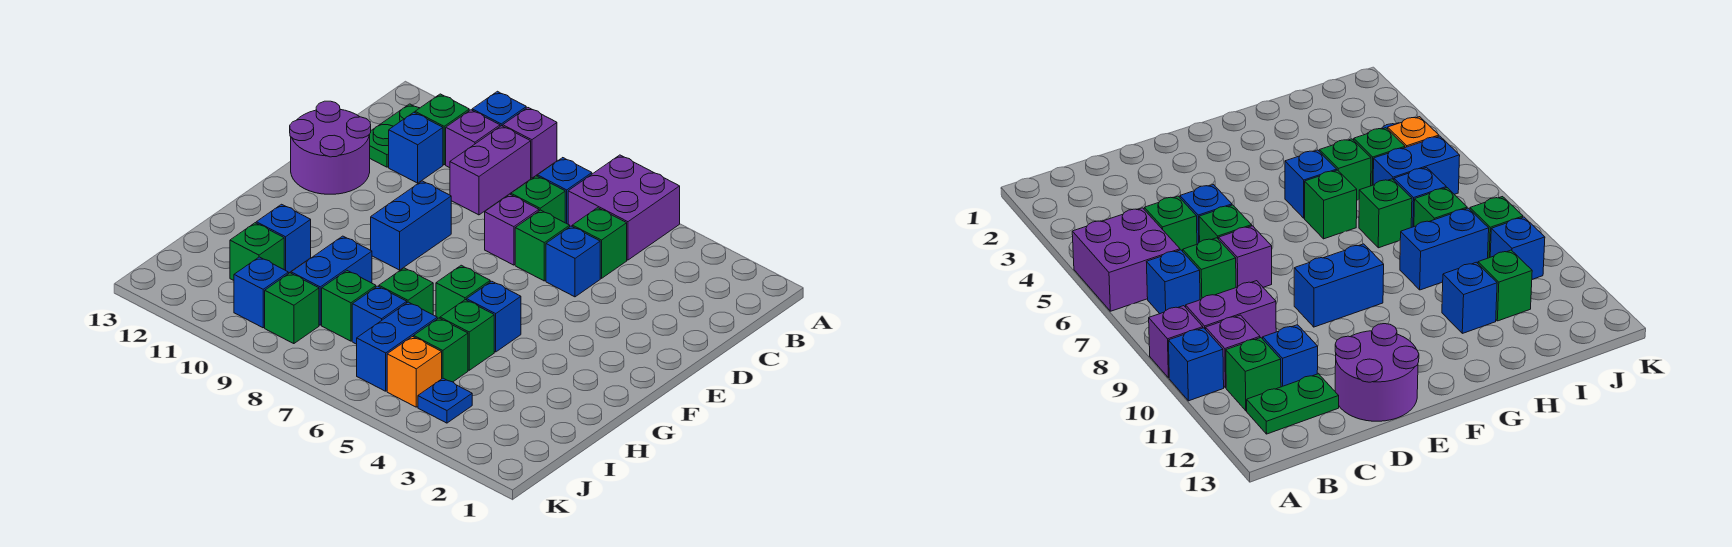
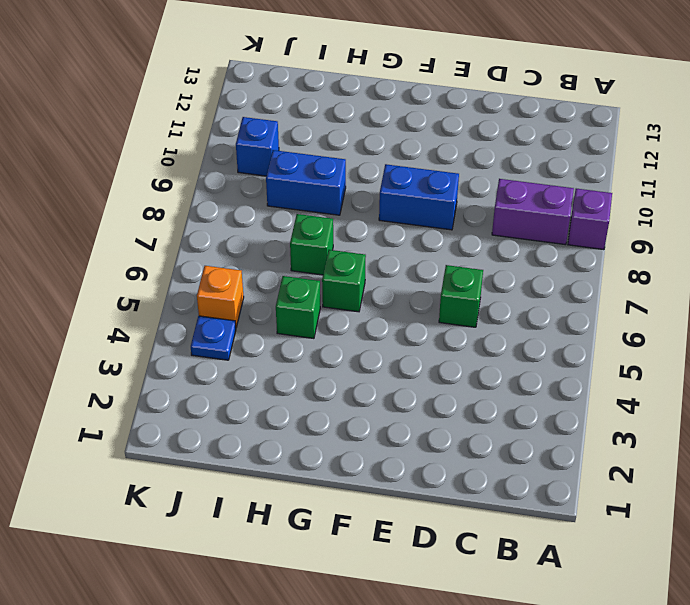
none -> purple brick A5:B6 level 1
none -> blue brick A10 level 1
none -> blue brick B7 level 1
none -> purple brick B10 level 1

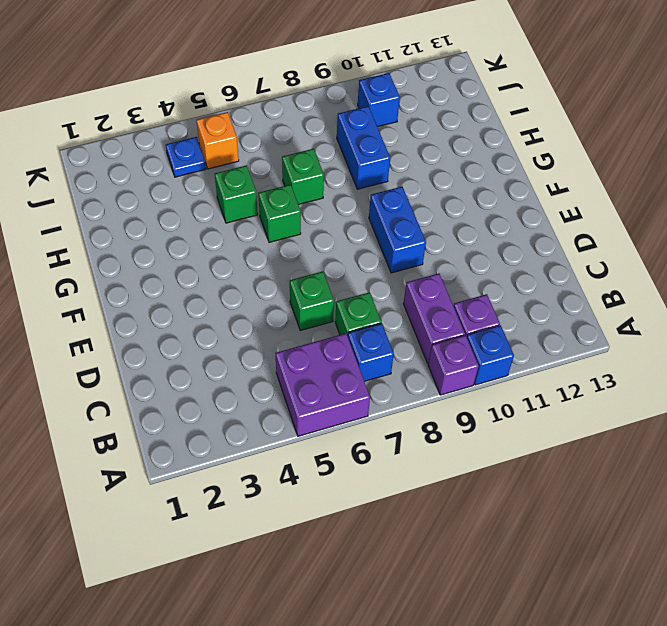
none -> green brick B11 level 1
none -> green plate B12:C12 level 1
none -> green brick C5 level 1
none -> blue brick C11 level 1

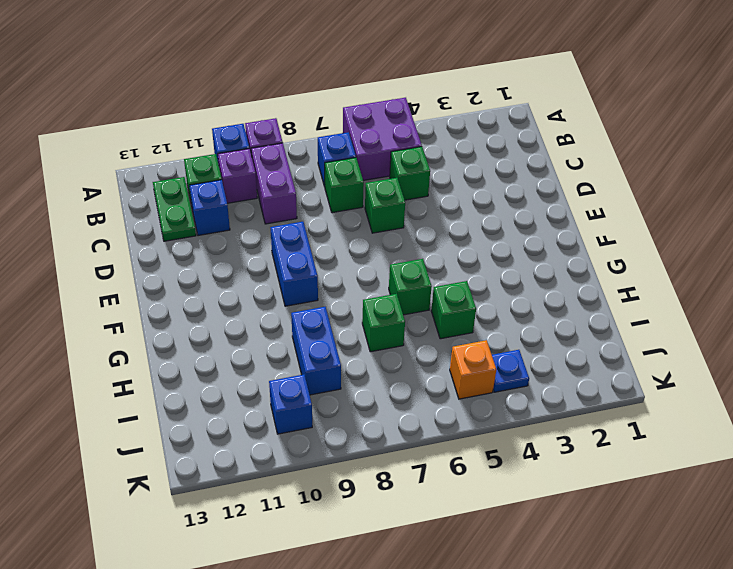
none -> blue brick D5 level 1
none -> purple brick D7 level 1
none -> purple round brick D12:E13 level 1
none -> blue brick G5 level 1

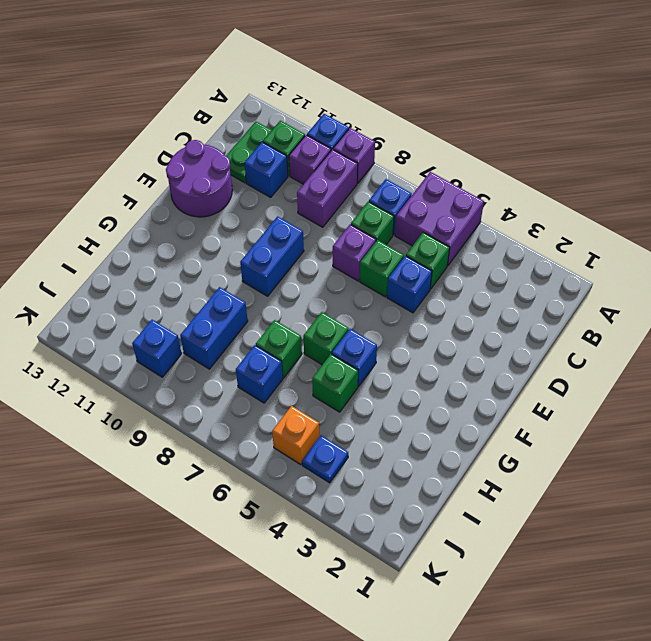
none -> blue brick H11 level 1
none -> green brick I5 level 1
none -> blue brick I6:J6 level 1
none -> green brick I8 level 1

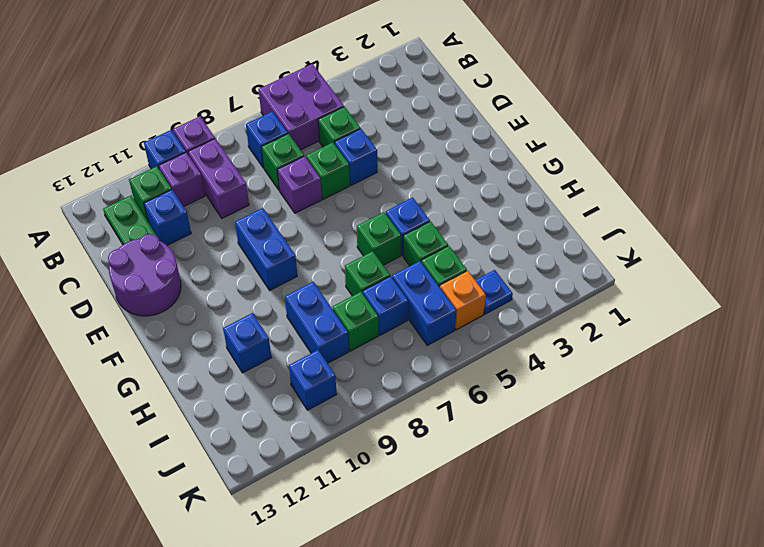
none -> green brick I11 level 1
none -> green brick J9 level 1

